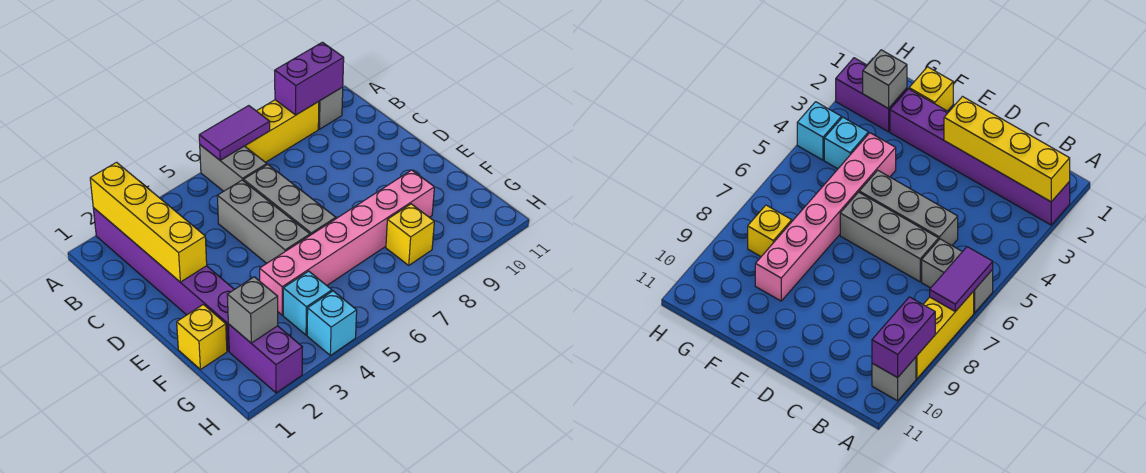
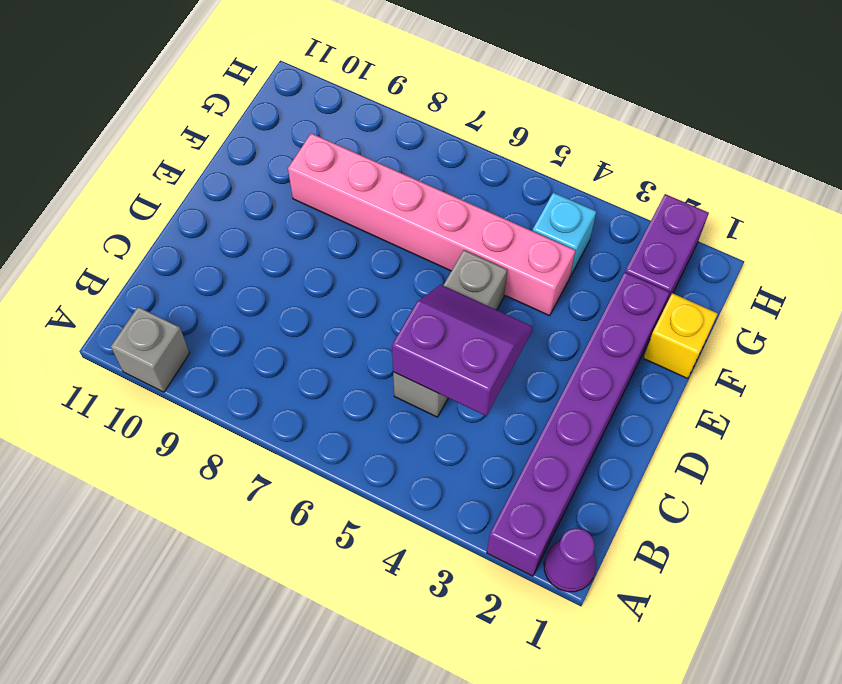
purple cone A1 level 1 -> none
purple slope C4:D5 level 2 top C -> none
none -> grey brick A6:B6 level 1
none -> yellow brick A7:A9 level 1
none -> grey brick C6:E6 level 1

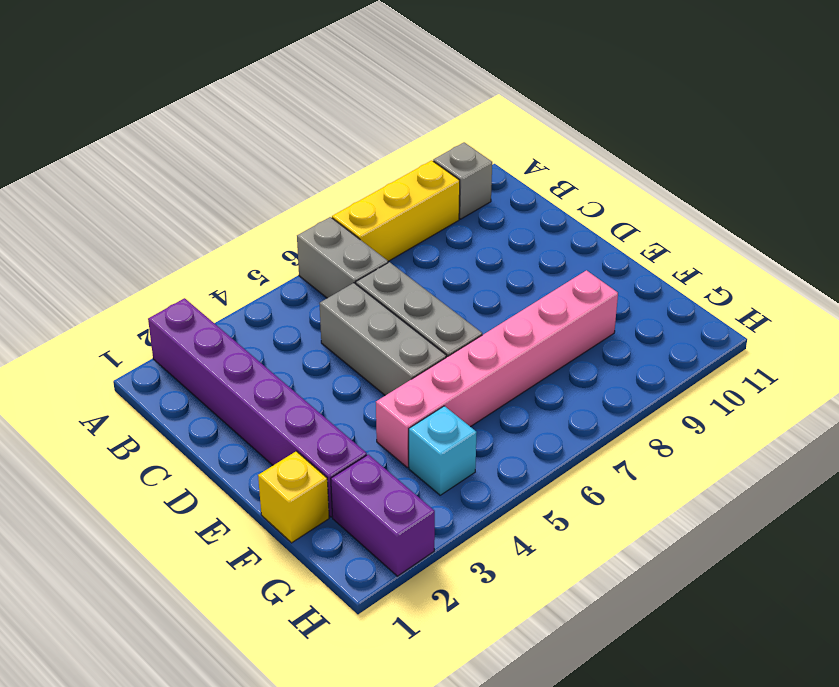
none -> yellow brick G8 level 1
none -> cyan brick H4 level 1
none -> yellow brick A2:D2 level 2

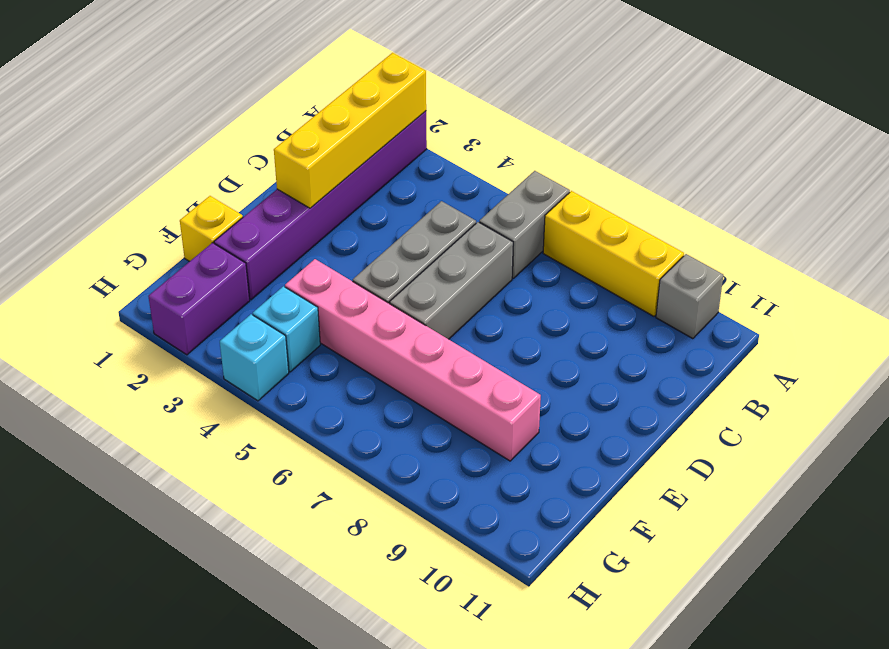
none -> yellow brick G8 level 1
none -> purple tile A6:A7 level 2
none -> purple brick A9:A10 level 2

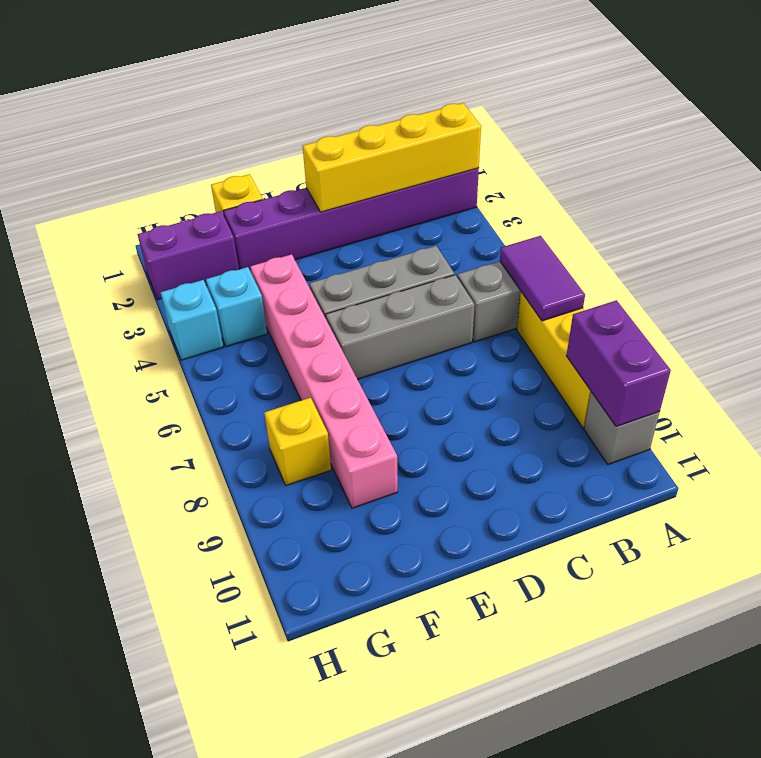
none -> grey brick G2 level 2

